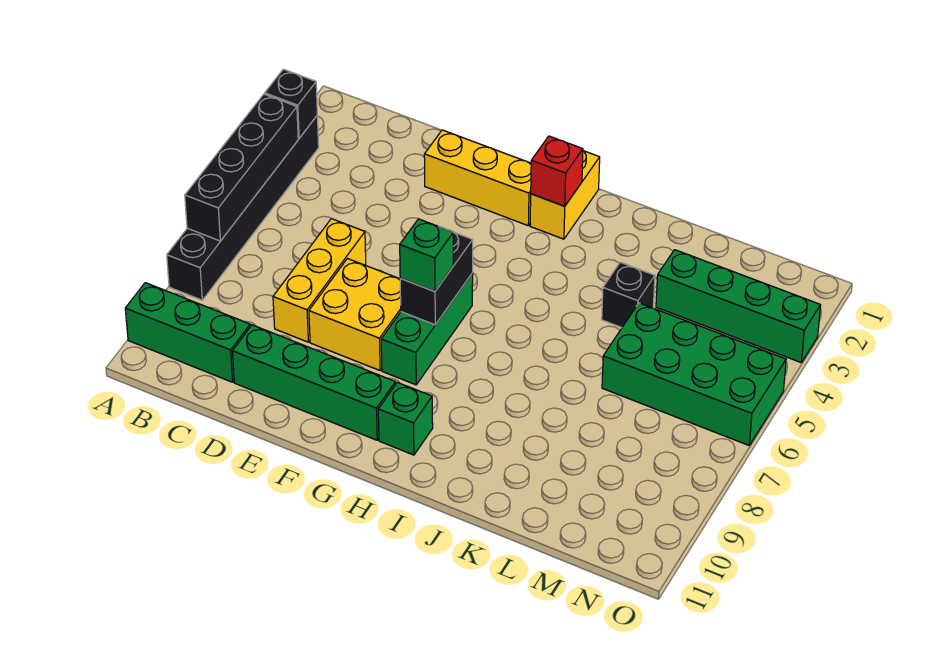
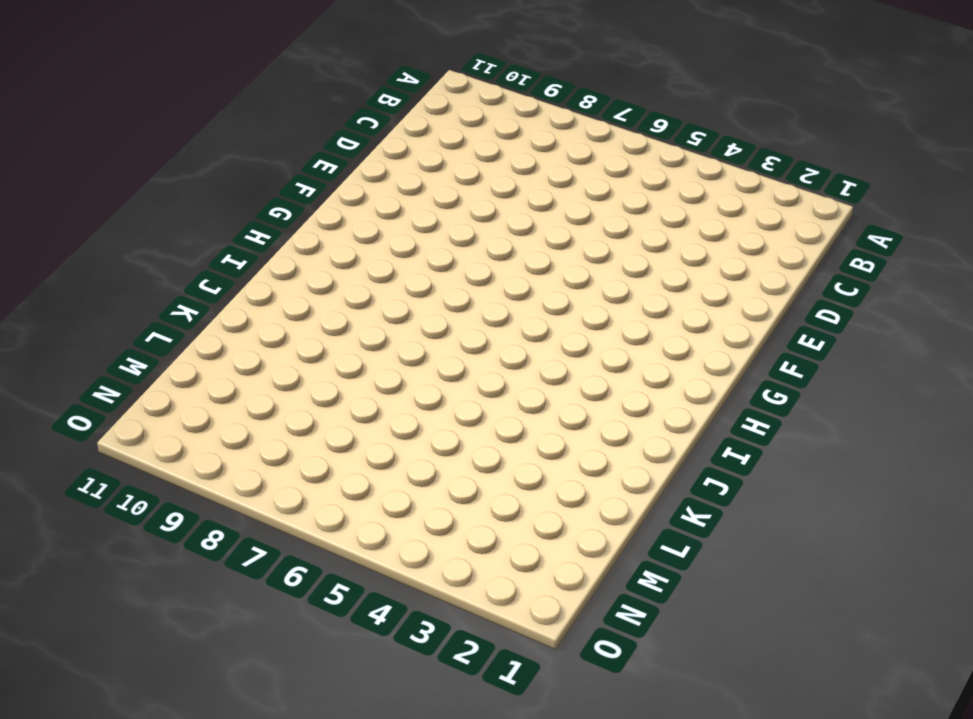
none -> black brick A3:A8 level 1
none -> green brick A10:C10 level 1
none -> yellow brick D6:D8 level 1

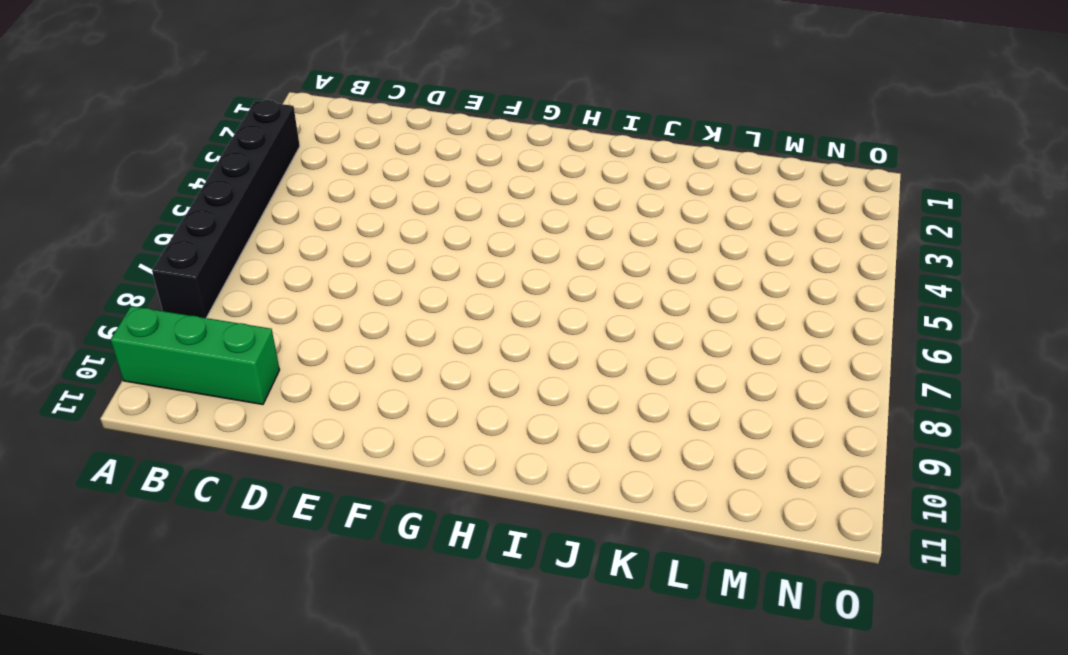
none -> yellow brick D6:D8 level 1
none -> green brick D10:G10 level 1
none -> yellow brick E2:G2 level 1

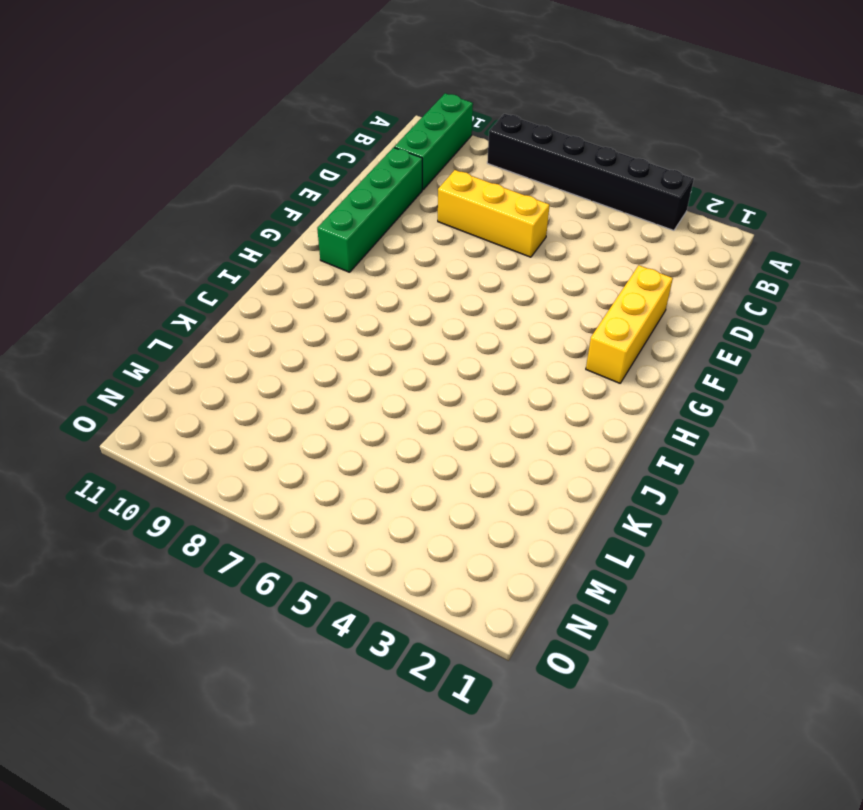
none -> yellow brick E7:F8 level 1
none -> green brick G6:G8 level 1
none -> yellow brick H1:H2 level 1

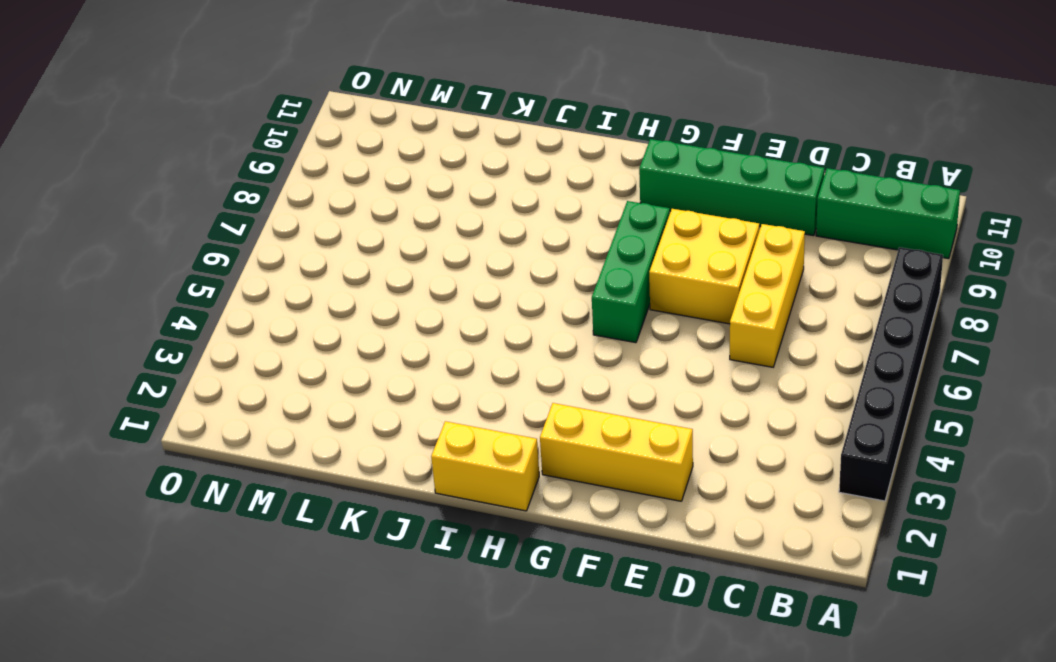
yellow brick H1:I1 level 1 -> yellow brick H1:H2 level 1
none -> green brick H10 level 1
none -> black brick K4 level 1
none -> green brick L3:O3 level 1

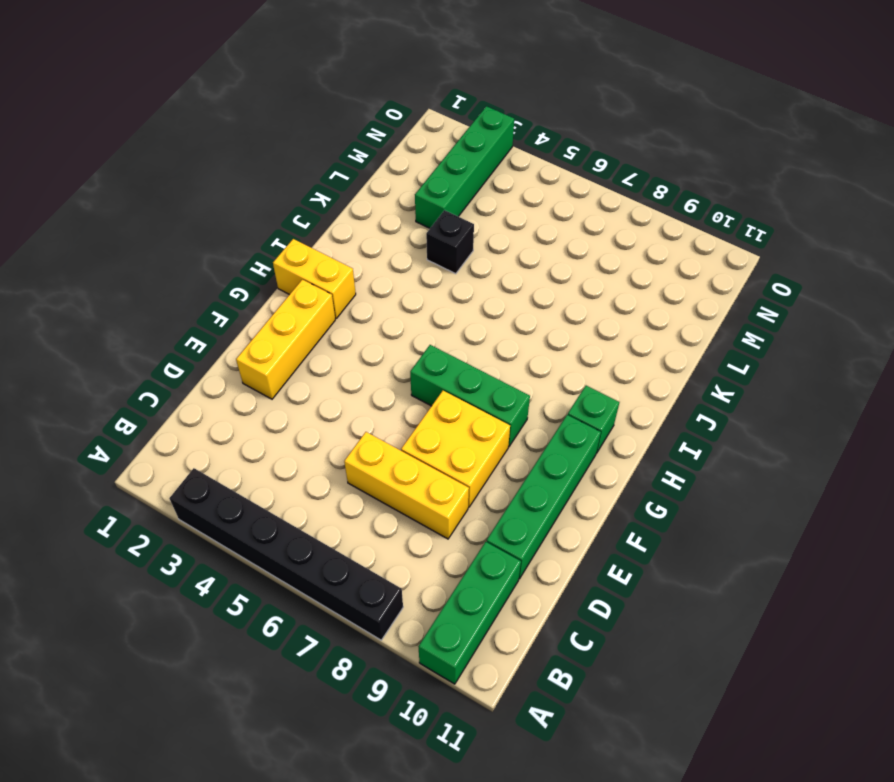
none -> green brick L5:O6 level 1
none -> black brick A3 level 2
none -> black brick A4:A7 level 2

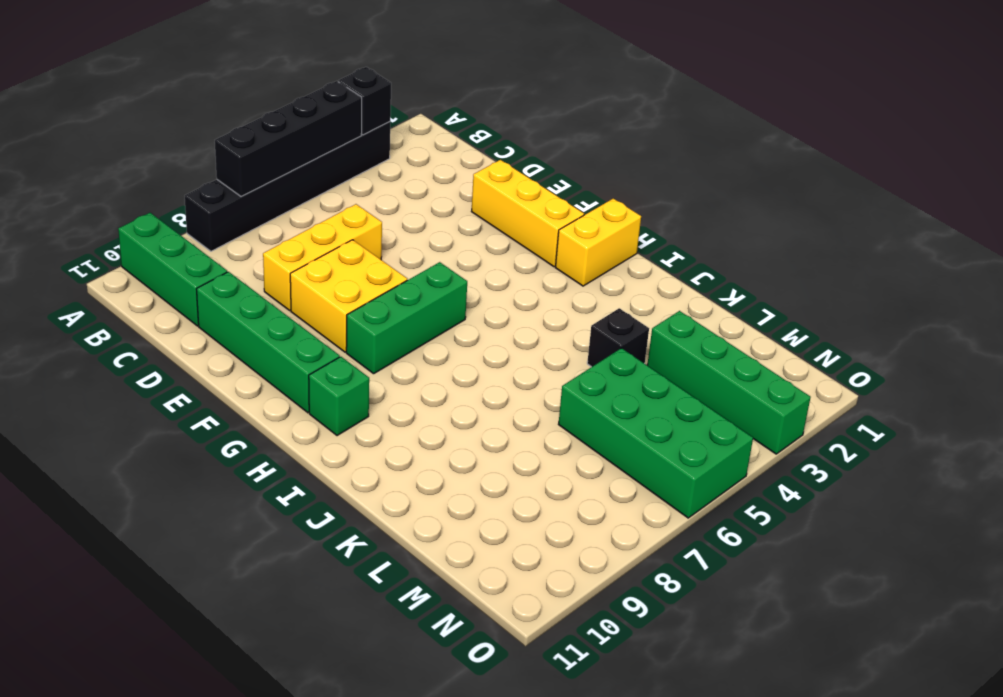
none -> black brick G6:G7 level 2
none -> red brick H2 level 2
none -> green brick G7 level 3

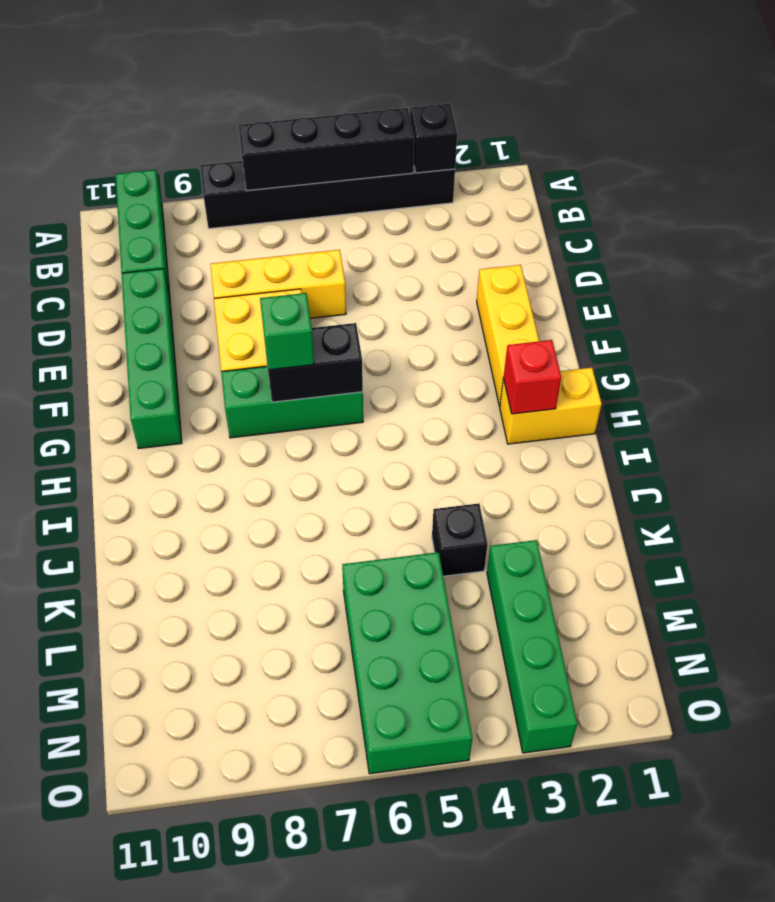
none -> green brick H10 level 1

